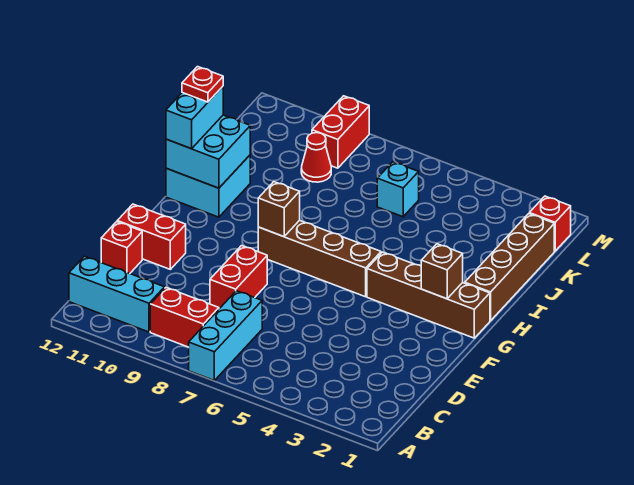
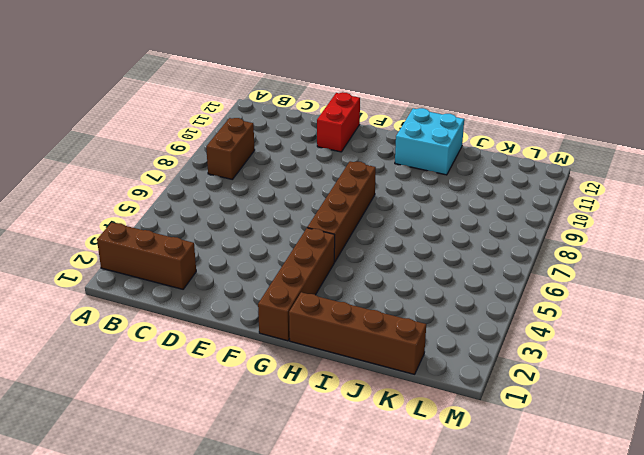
brown brick A2:C2 level 1 -> none
brown brick B8:B9 level 1 -> red brick B8:B9 level 1
none -> cyan brick A7:C7 level 1
none -> cyan brick B10:B12 level 1
none -> red brick D8:E8 level 1

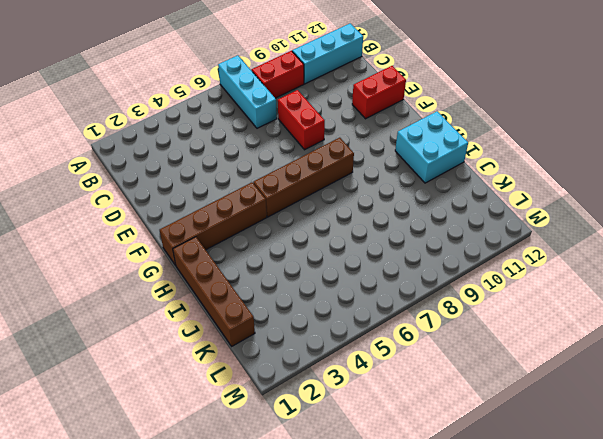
none -> red brick D12 level 1
none -> cyan brick K6 level 1
none -> red cone K9 level 1

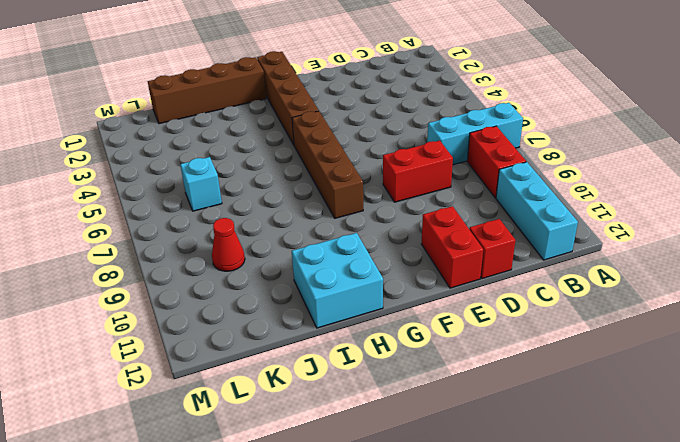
none -> red brick L1 level 1
none -> red brick L9:M9 level 1
none -> brown brick G2 level 2

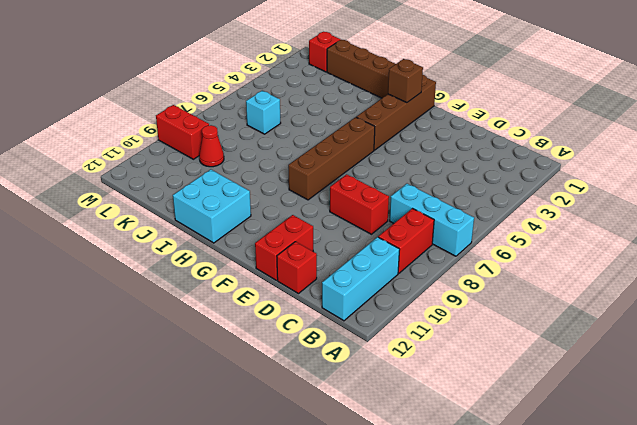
none -> brown brick G8 level 2
none -> cyan brick H11:I12 level 2
none -> cyan brick H12:I12 level 3

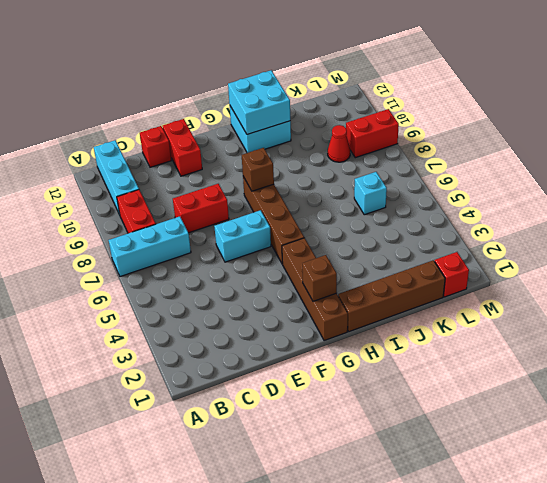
cyan brick E6:F6 level 1 -> cyan brick H12:I12 level 3
none -> red plate I12 level 4

